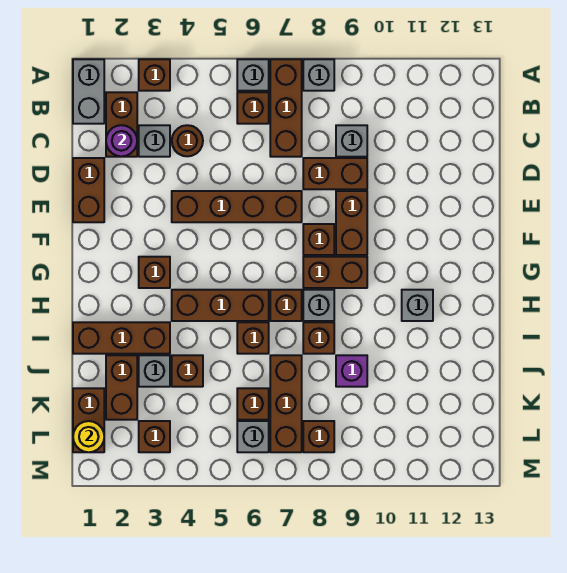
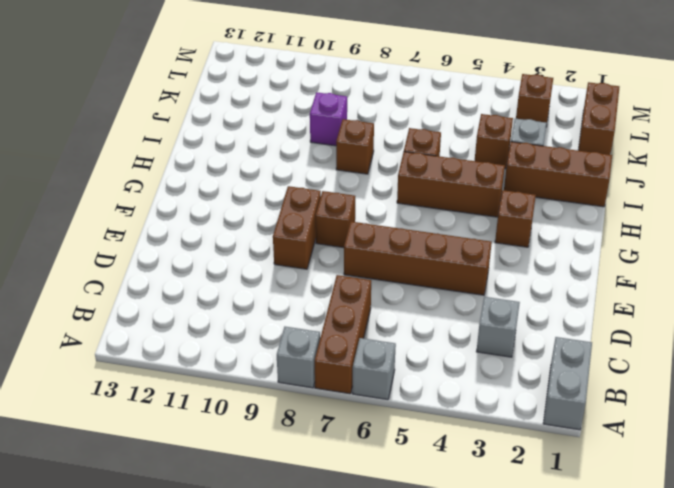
none -> brown brick A3 level 1
none -> brown brick B2:C2 level 1
none -> brown brick B6 level 1
none -> brown round brick C4 level 1

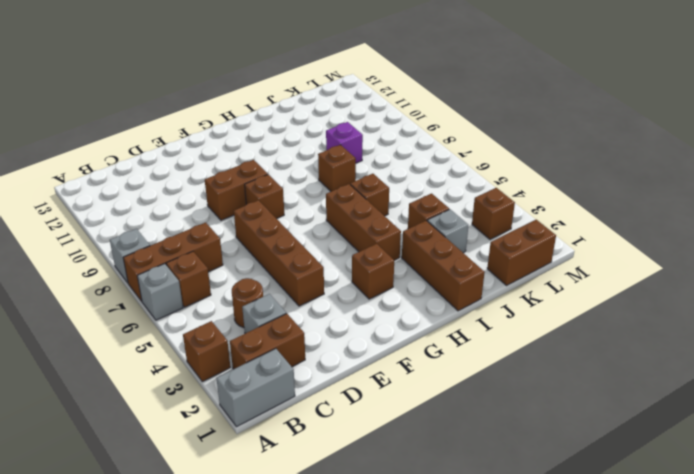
none -> grey brick C9 level 1
none -> brown brick D1:E1 level 1
none -> brown brick D8:D9 level 1
none -> brown brick G8:G9 level 1

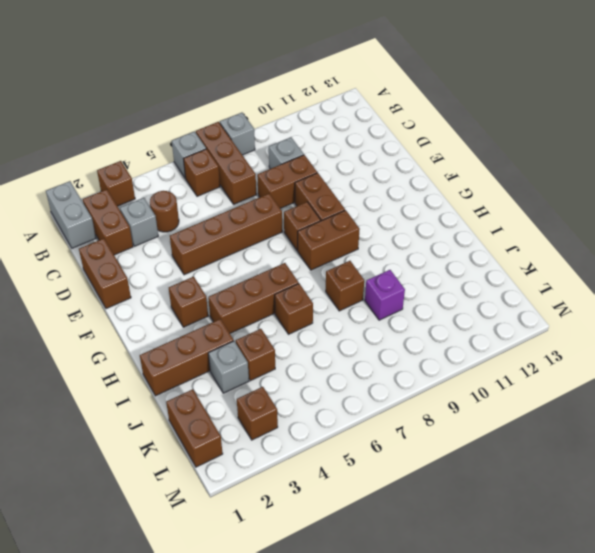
none -> brown brick H7 level 1
none -> grey brick H8 level 1
none -> grey brick H11 level 1
none -> brown brick J2:K2 level 1

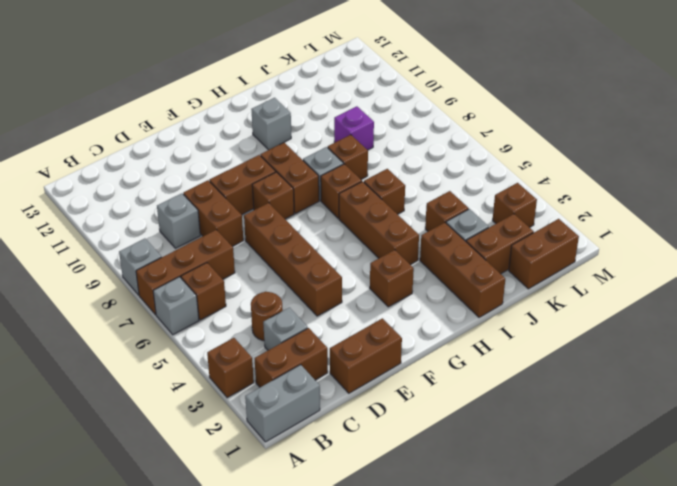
none -> brown brick J7:L7 level 1
none -> brown brick K6 level 1
none -> grey brick L6 level 1
none -> brown brick L8 level 1

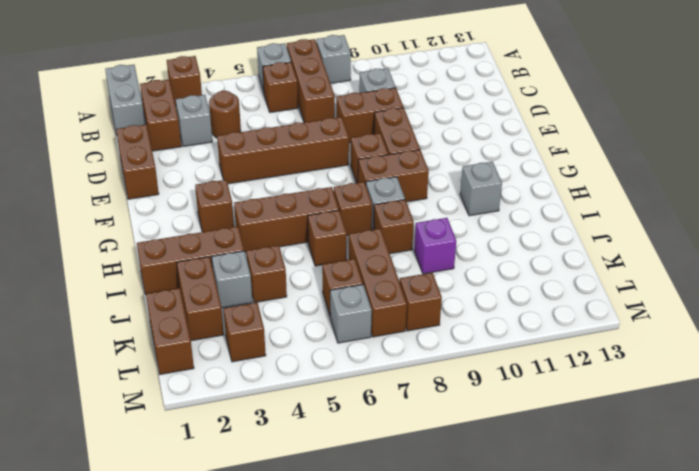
none -> purple round brick C2 level 2
none -> yellow round brick L1 level 2

